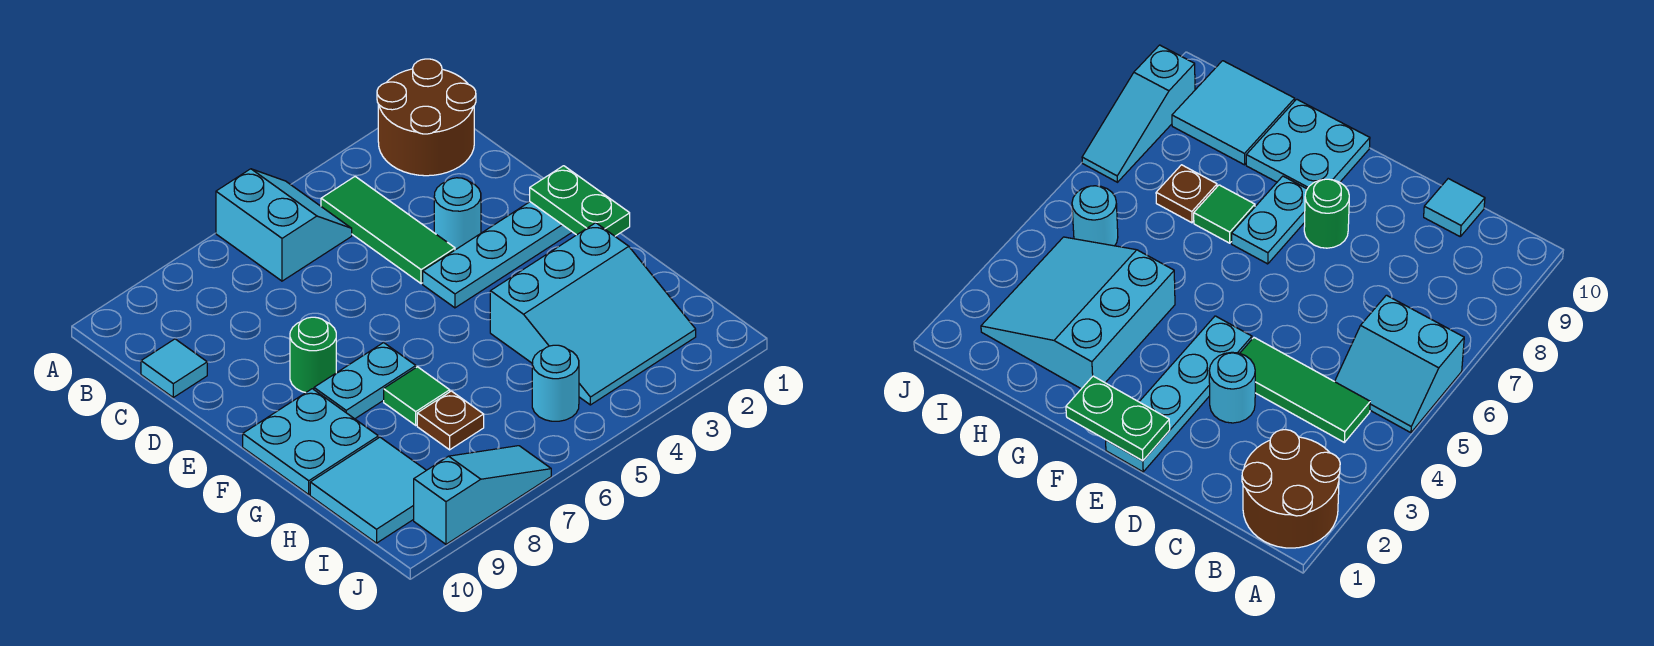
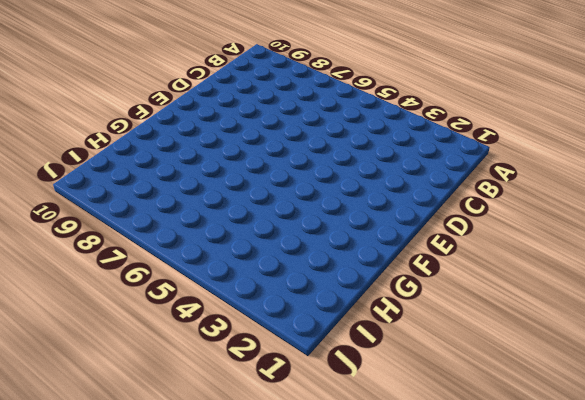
none -> brown round brick A1:B2 level 1
none -> cyan slope A5:B6 level 1 top 6
none -> green tile B4:D4 level 1

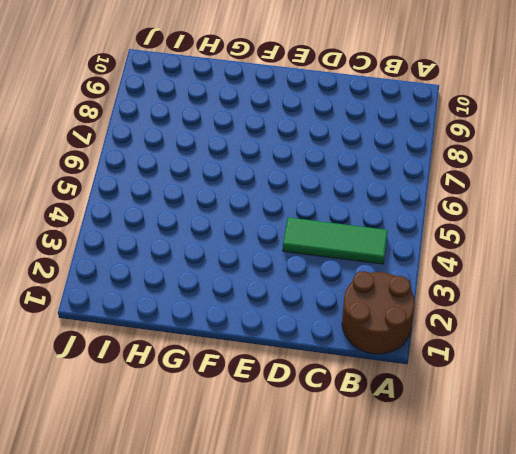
none -> cyan slope A5:B6 level 1 top 6
none -> cyan tile C10 level 1
none -> cyan round brick D3 level 1

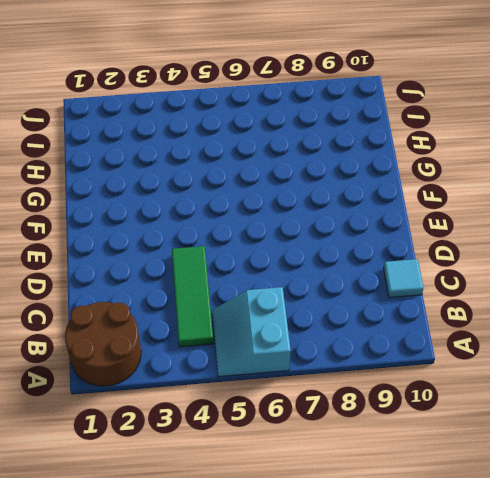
none -> cyan round brick D3 level 1
none -> cyan plate E1:E4 level 1
none -> green round brick E8 level 1

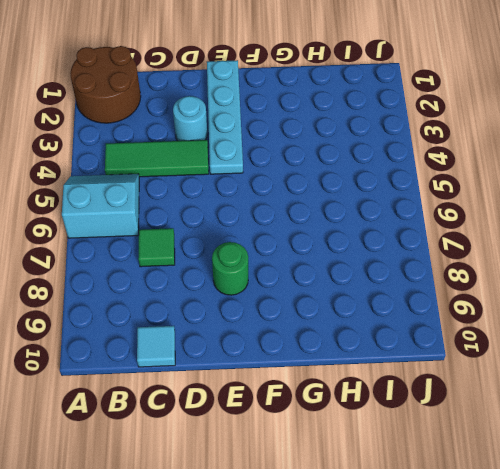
green tile C7 level 1 -> green tile G7 level 1
none -> cyan plate F7:F8 level 1
none -> cyan plate F9:G10 level 1
none -> cyan slope G2:I4 level 1 top G

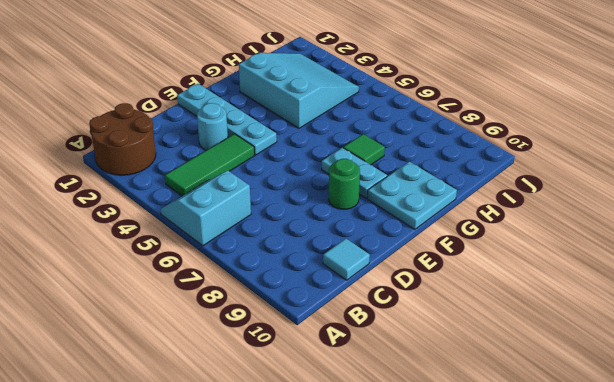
none -> brown plate H7 level 1
none -> cyan tile H9:I10 level 1
none -> cyan round brick I5 level 1

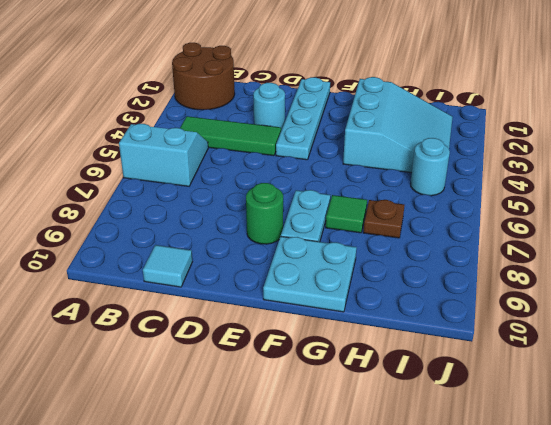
none -> cyan tile H9:I10 level 1
none -> cyan slope J7:J9 level 1 top 9
none -> green plate E1:F1 level 2

